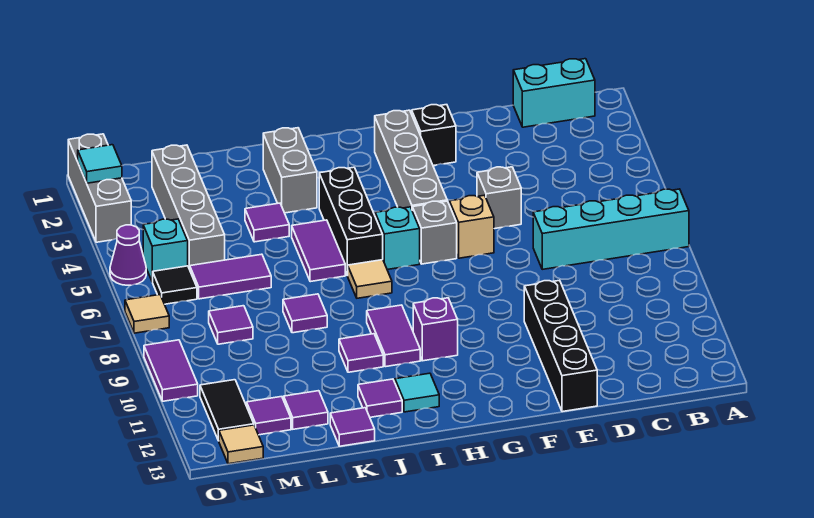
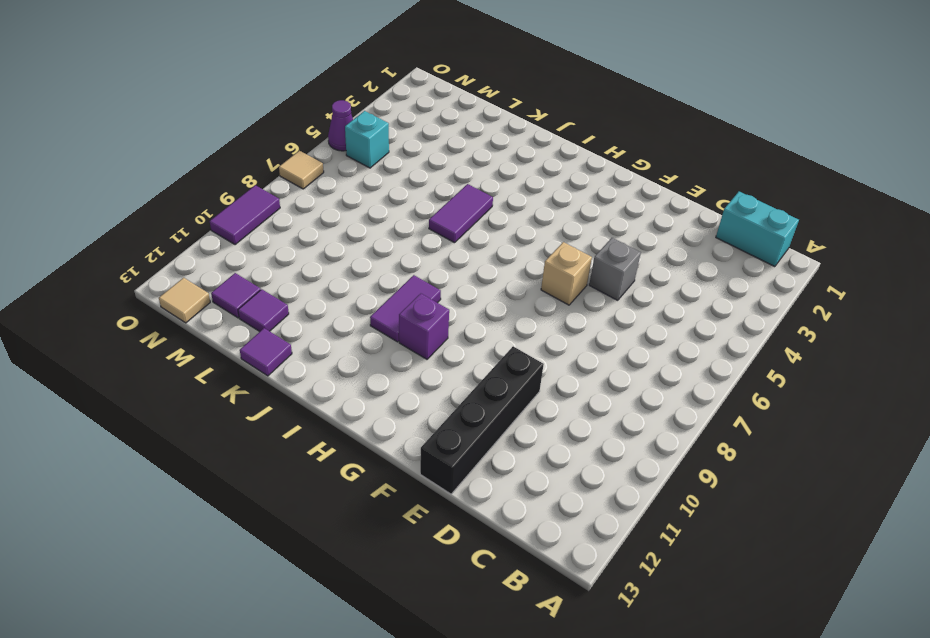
none -> cyan brick A7:D7 level 1
none -> black brick F2 level 1
none -> grey brick G2:G5 level 1
none -> grey brick G6 level 1

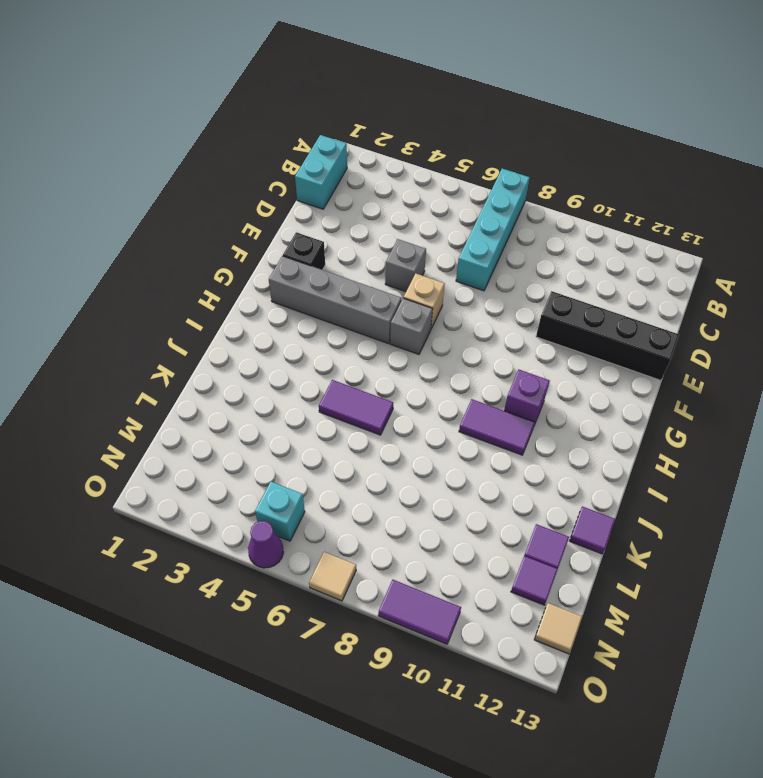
none -> cyan brick H6 level 1
none -> black brick I4:I6 level 1
none -> tan tile I7 level 1
none -> cyan tile I12 level 1

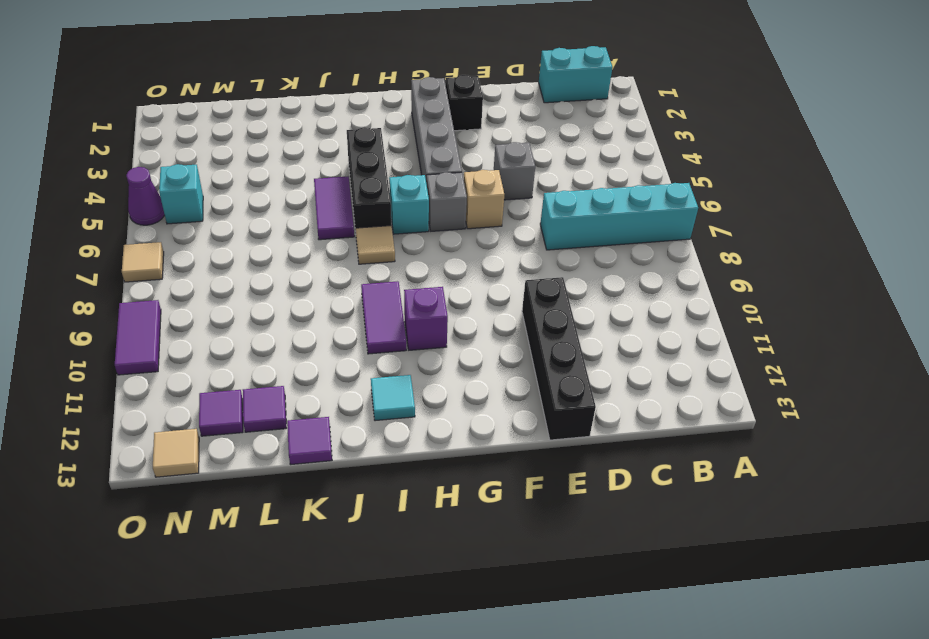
none -> grey brick J2:J3 level 1
none -> purple tile J10 level 1
none -> purple tile J12 level 1
none -> purple tile K4 level 1

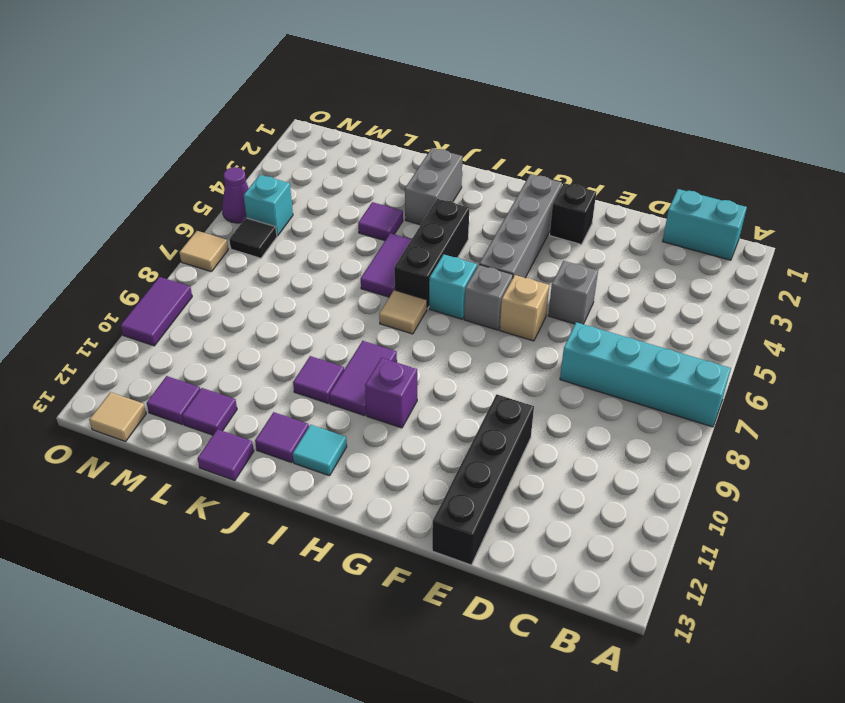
none -> purple tile K8 level 1
none -> purple tile L6:M6 level 1
none -> grey brick M2:M5 level 1
none -> purple tile M8 level 1

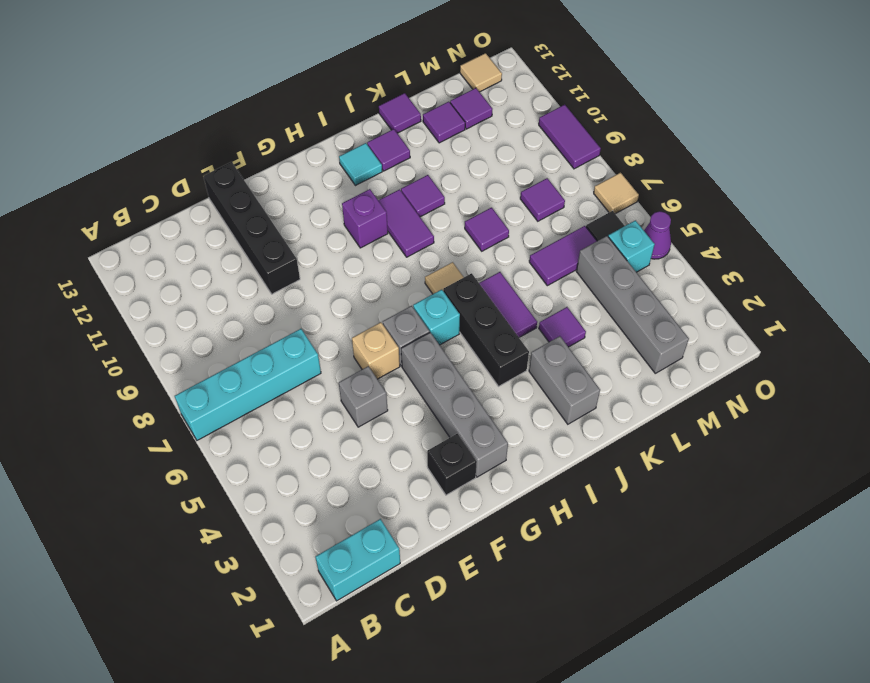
none -> black tile N11:N12 level 1
none -> grey brick O1:O3 level 1
none -> cyan tile O2 level 2

